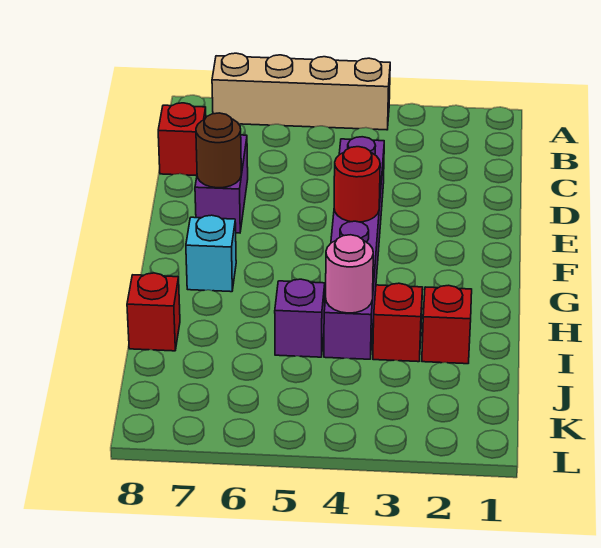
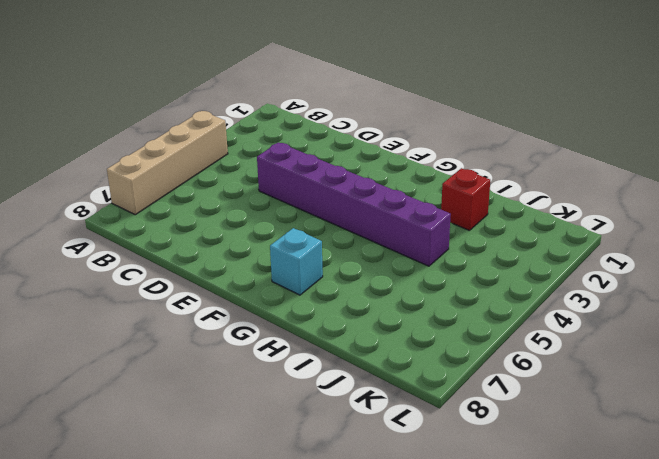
none -> red brick C8 level 1
none -> purple brick D7:E7 level 1
none -> red brick I3 level 1

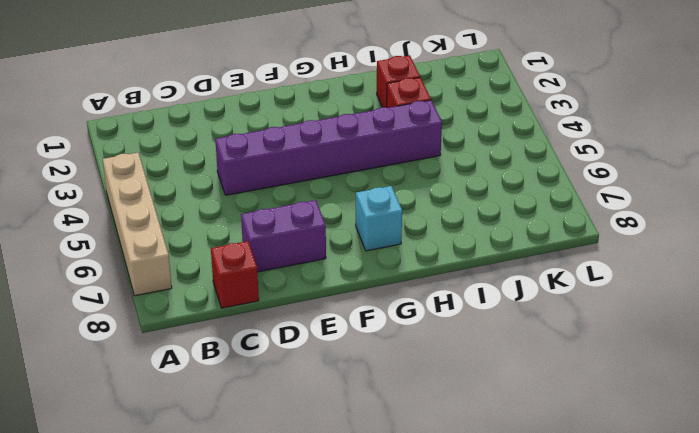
none -> purple brick I5 level 1
none -> red brick I8 level 1
none -> brown round brick E7 level 2

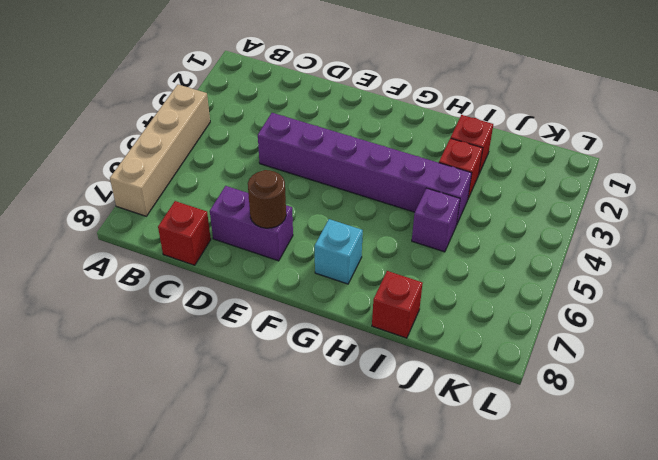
none -> red round brick F4 level 2
none -> pink round brick I4 level 2

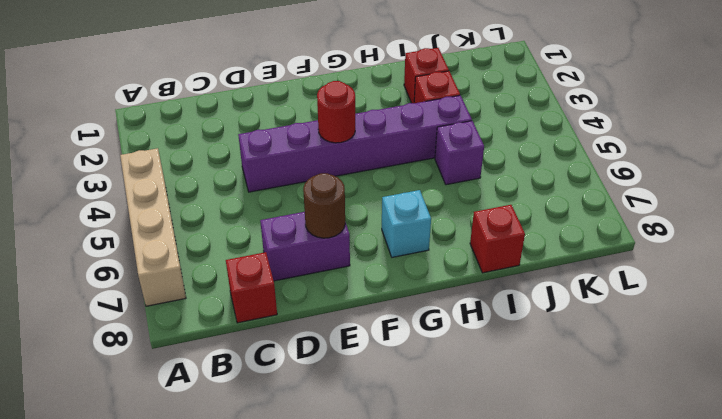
none -> pink round brick I4 level 2

